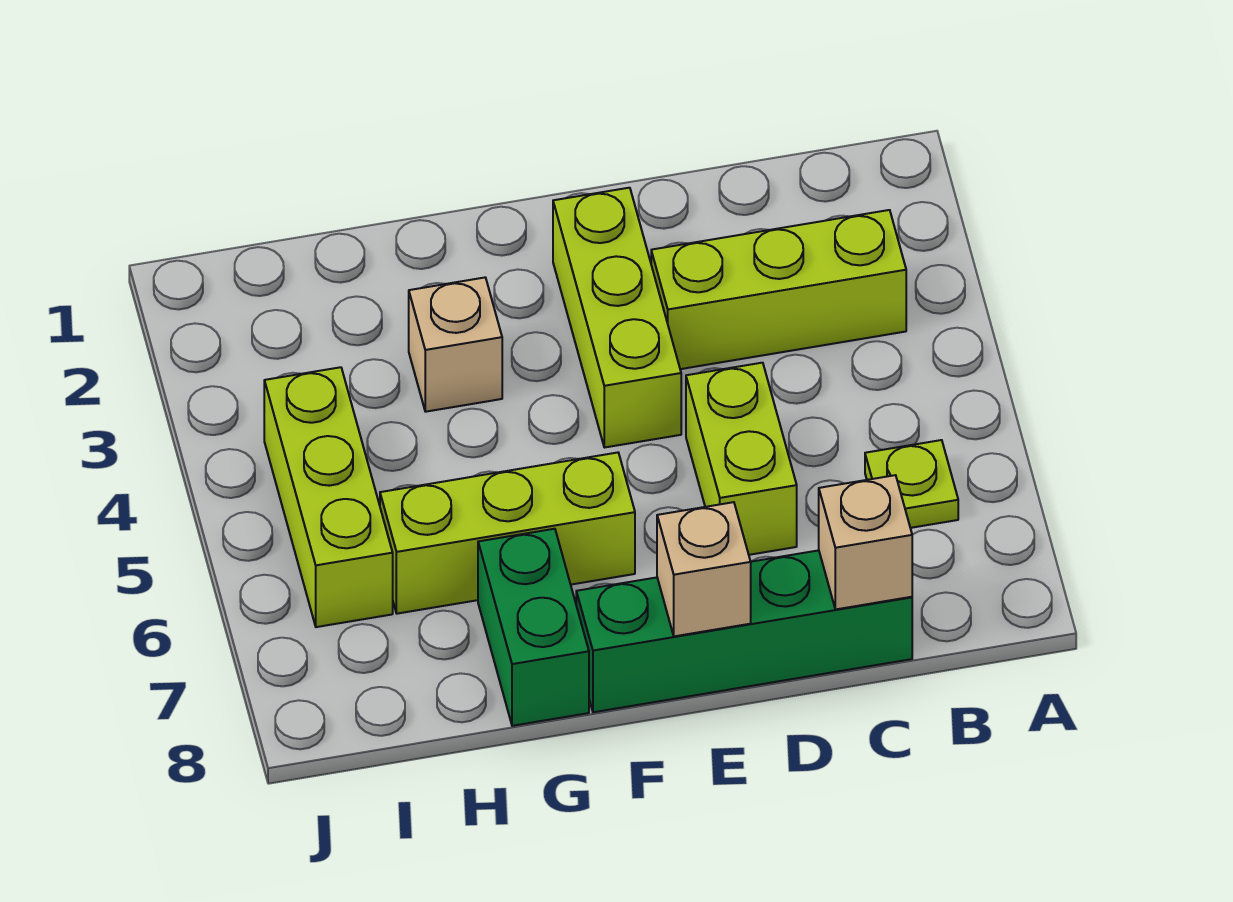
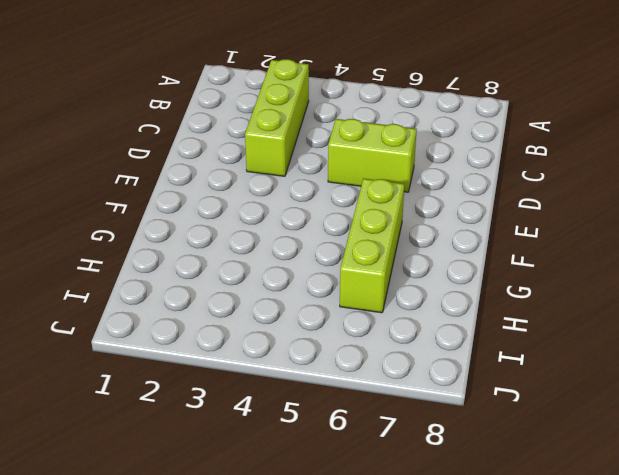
none -> lime plate B6 level 1
none -> green brick C8:F8 level 1

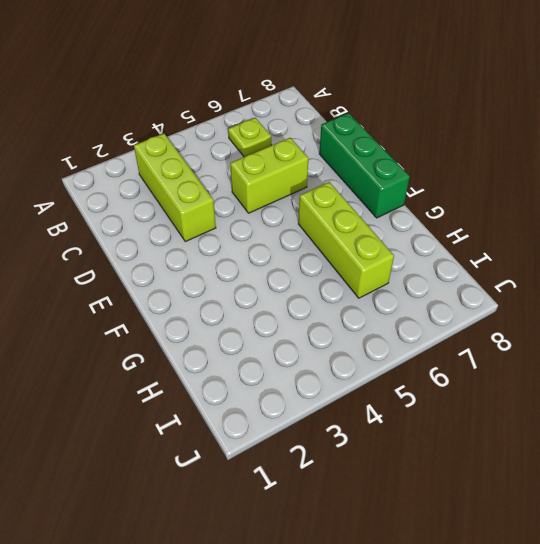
green brick D8:F8 level 1 -> green brick C8:F8 level 1
none -> lime brick E2:E4 level 1
none -> tan brick G3 level 1

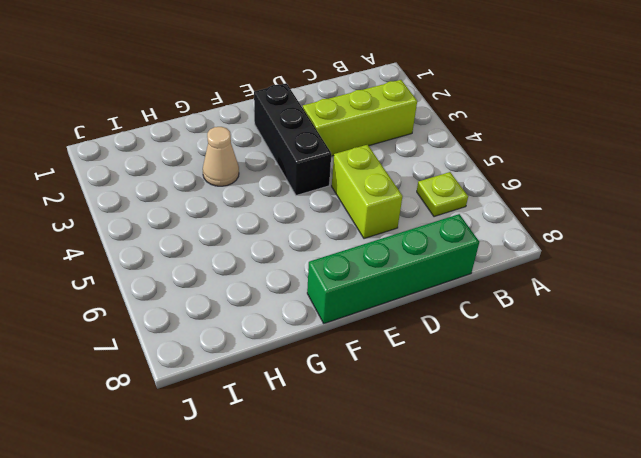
black brick E2:E4 level 1 -> lime brick E2:E4 level 1
tan cone G3 level 1 -> tan brick G3 level 1
none -> lime brick F6:H6 level 1
none -> green brick G7:G8 level 1

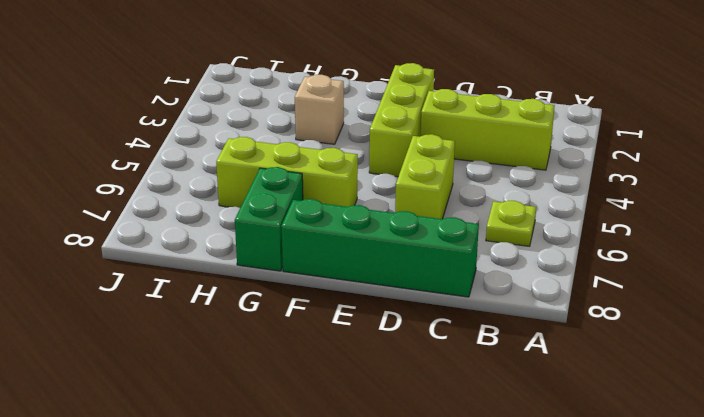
none -> lime brick I4:I6 level 1
none -> tan brick C8 level 2

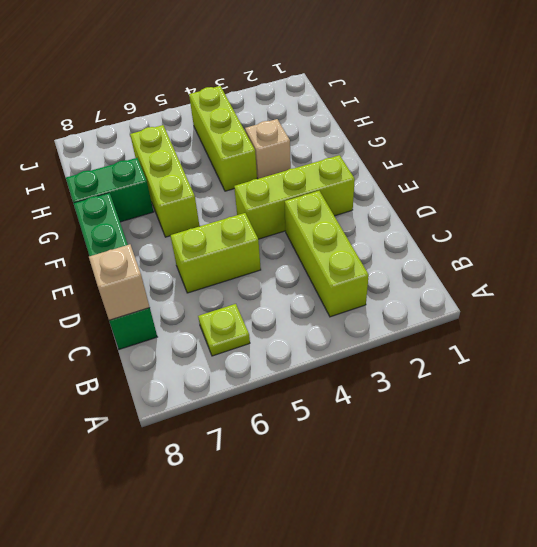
lime brick G4:I4 level 1 -> lime brick I4:I6 level 1
none -> tan brick E8 level 2

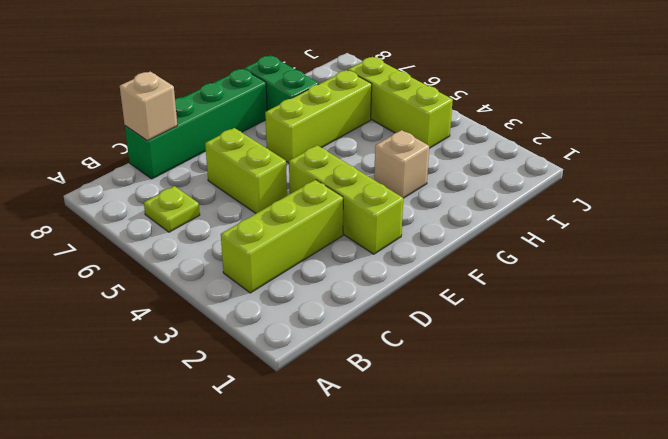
none -> tan brick E8 level 2

